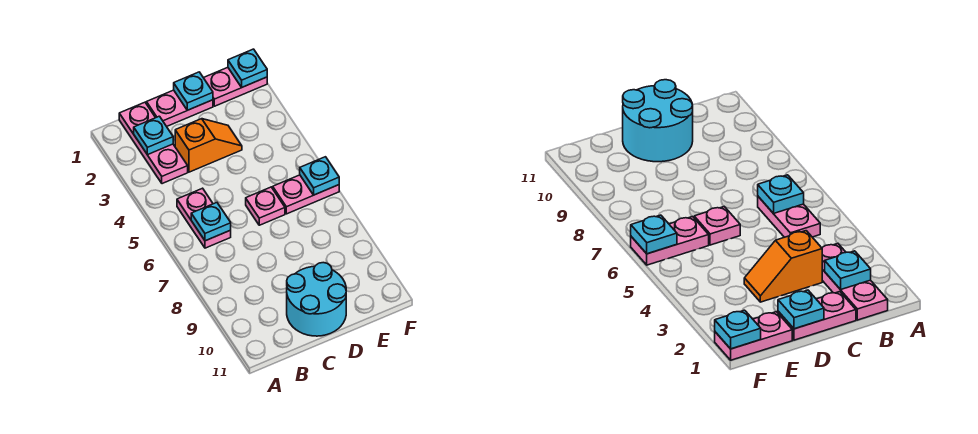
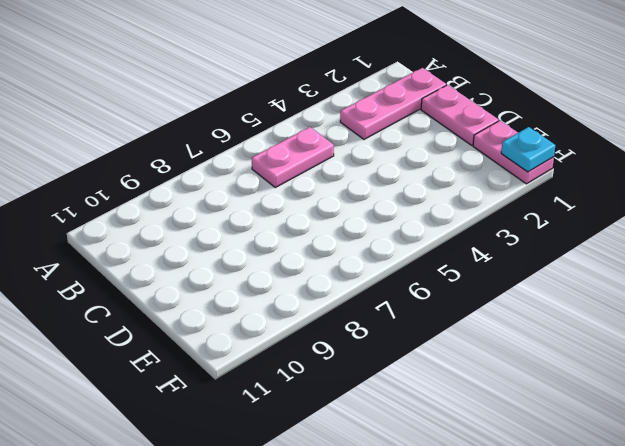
none -> orange slope C3:D3 level 1 top C
none -> cyan round brick C10:D11 level 1
none -> pink plate D6 level 1

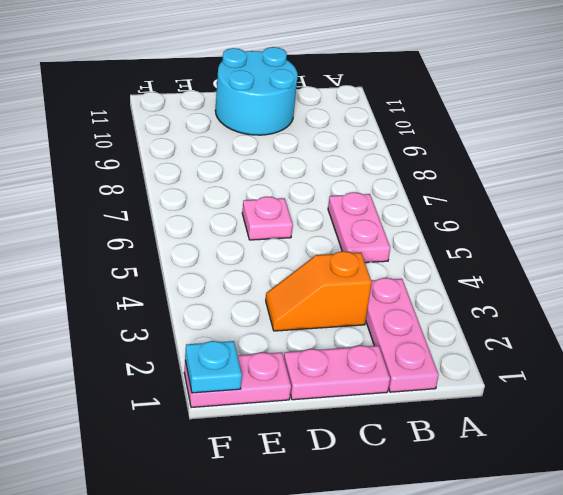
none -> pink plate E6:F6 level 1
none -> cyan plate B2 level 2
none -> cyan plate B6 level 2

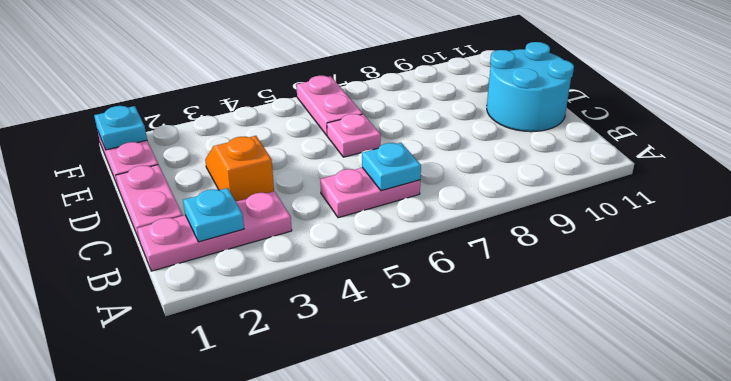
none -> cyan plate D1 level 2
none -> cyan plate F6 level 2

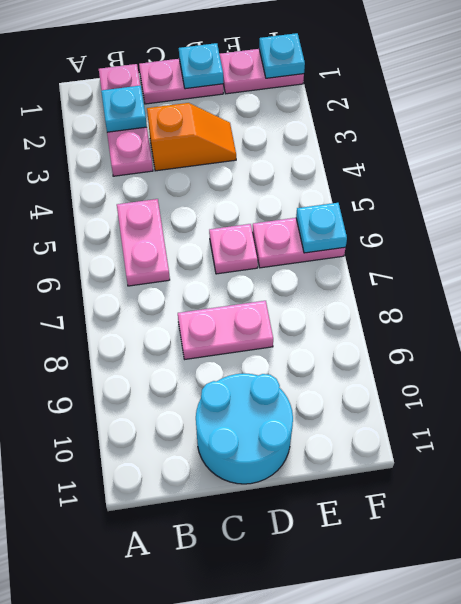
pink plate C8:D8 level 1 -> none
none -> cyan plate B6 level 2

